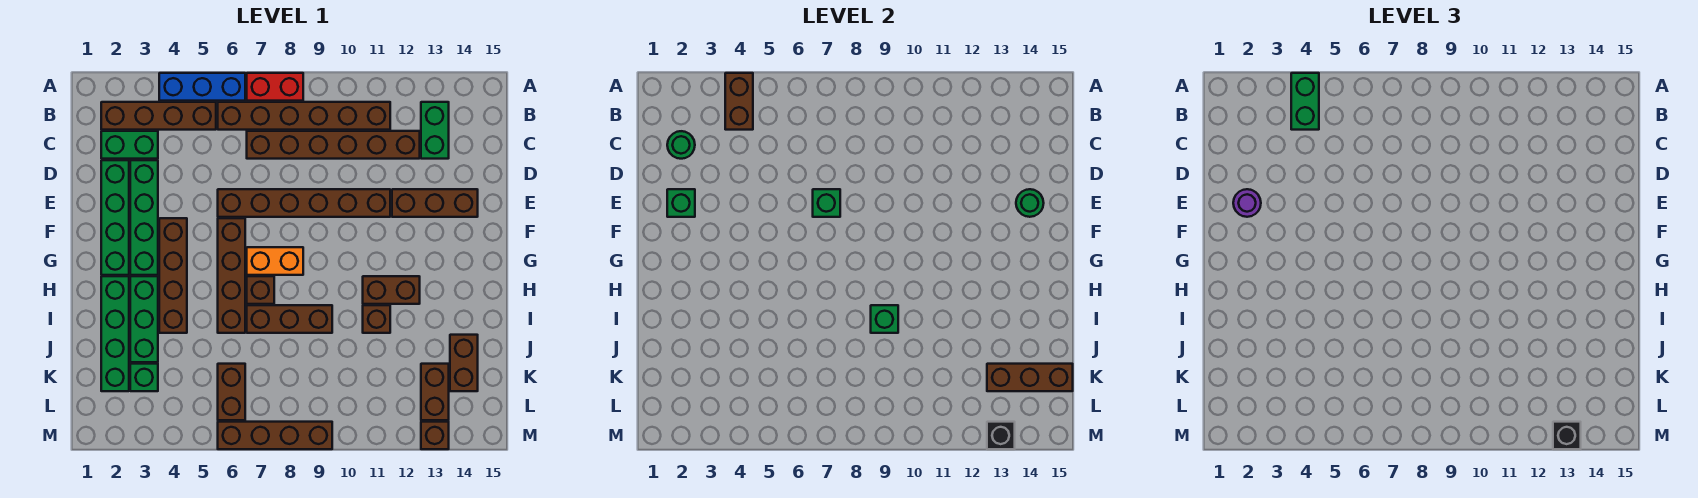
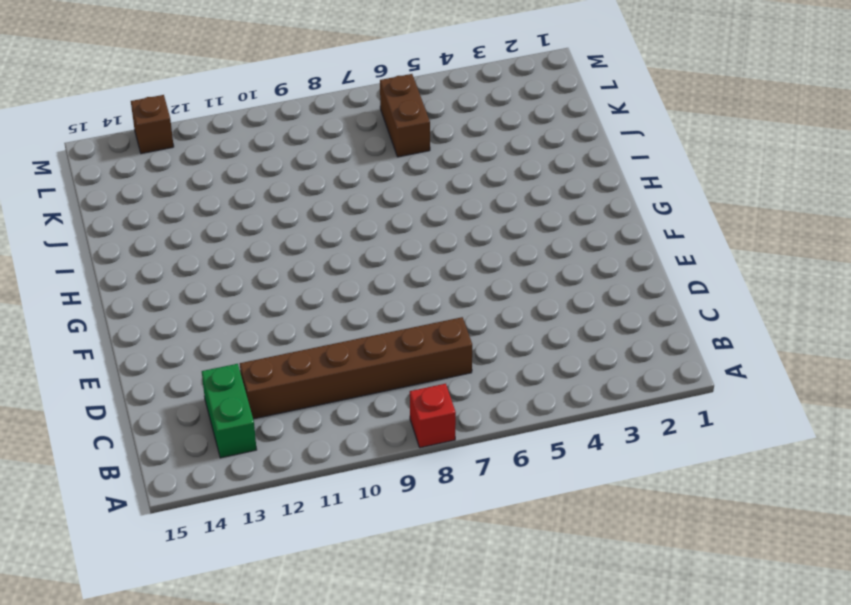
red brick A8 level 1 -> red brick A7:A8 level 1
none -> blue brick A4:A6 level 1
none -> brown brick B2:B5 level 1
none -> brown brick B6:B11 level 1
none -> green brick C2:C3 level 1

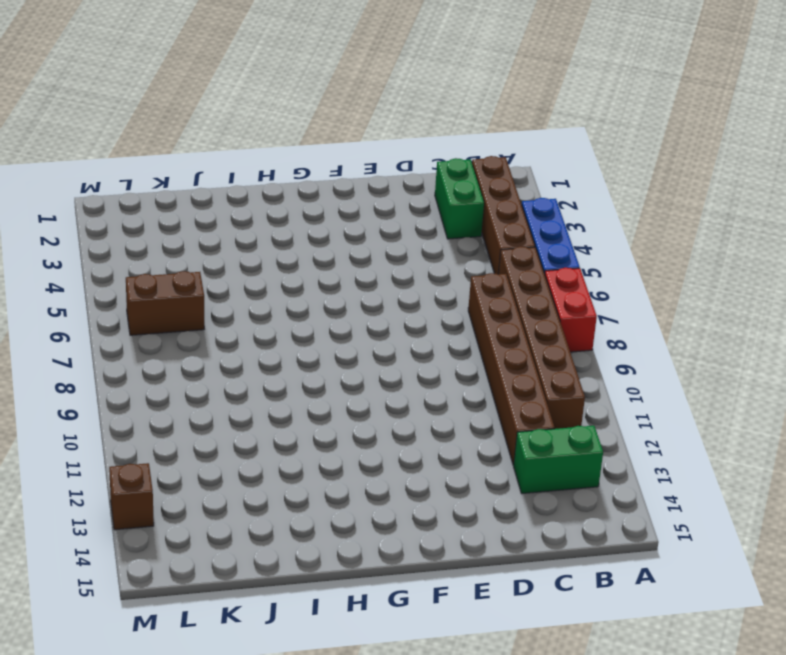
none -> green brick D2:G2 level 1
none -> green brick D3:G3 level 1
none -> brown brick E6:E11 level 1
none -> brown brick E12:E14 level 1

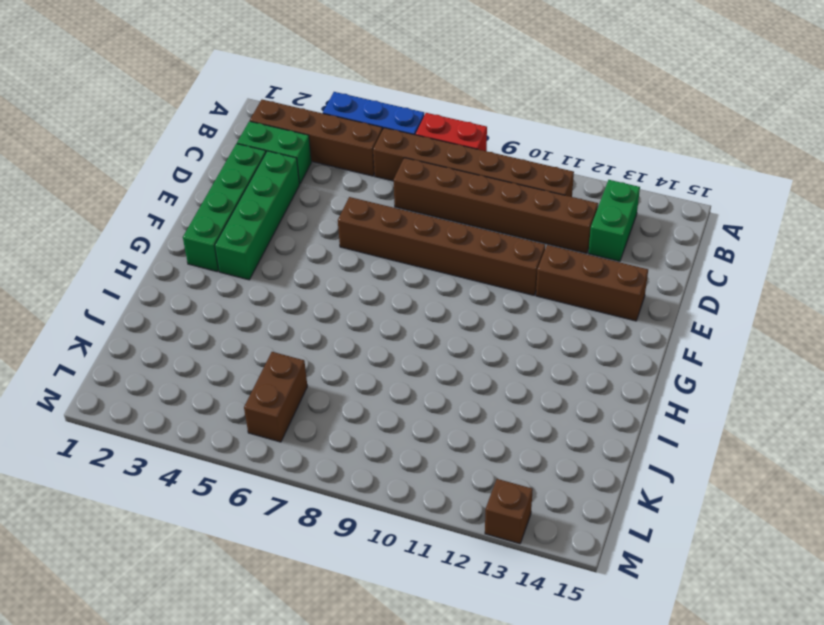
none -> brown brick F4:I4 level 1
none -> brown brick F6:I6 level 1
none -> orange brick G7:G8 level 1
none -> green brick H2:K2 level 1

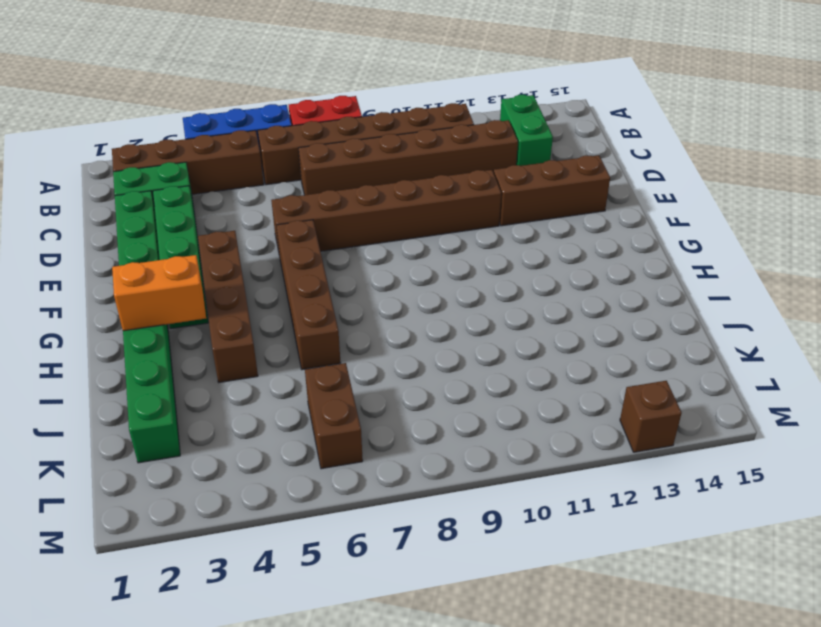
orange brick H2:H3 level 2 -> orange brick G7:G8 level 1
none -> green brick H3:J3 level 1
none -> brown brick H7 level 1
none -> brown brick H11:H12 level 1
none -> brown brick I7:I9 level 1

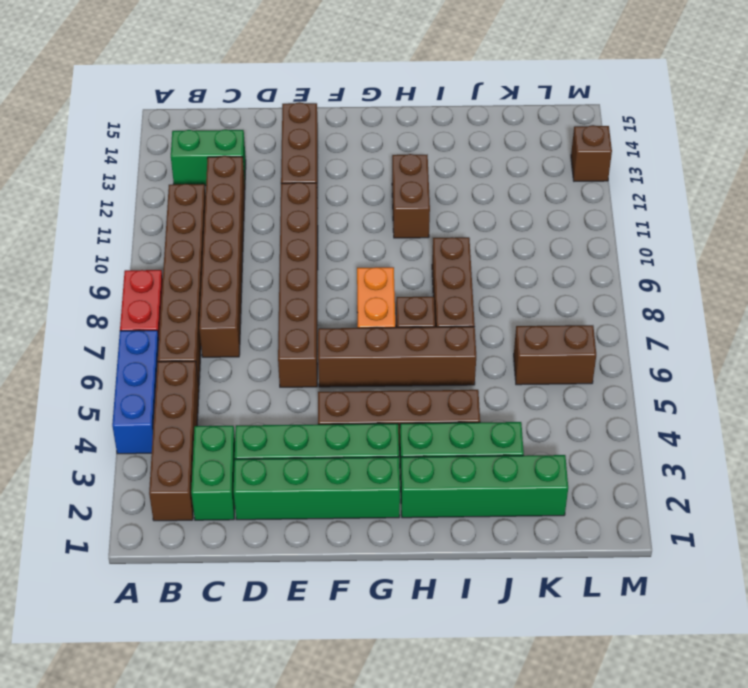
none -> brown brick I11 level 1
none -> brown brick J14:K14 level 1
none -> green brick K3 level 1
none -> brown brick K13:L13 level 1

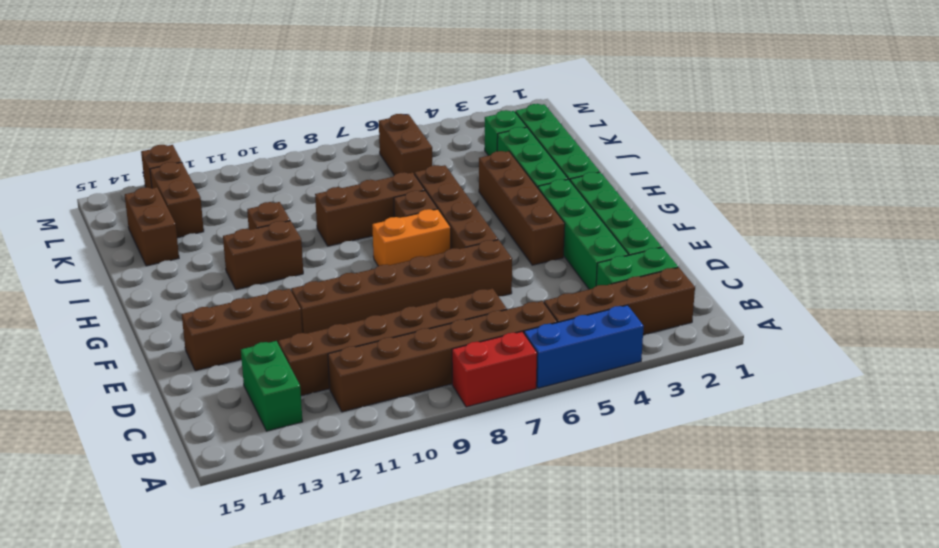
none -> brown brick M6:M9 level 1
none -> brown brick A4:B4 level 2
none -> green round brick C2 level 2
none -> green brick E2 level 2

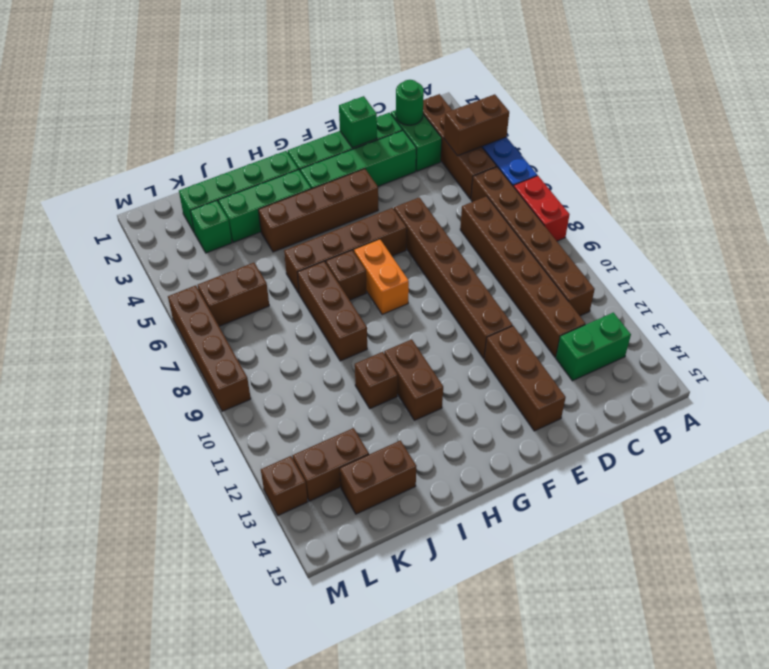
none -> green brick E7 level 2
none -> green round brick E14 level 2
none -> green brick I9 level 2
none -> brown brick K13:K15 level 2

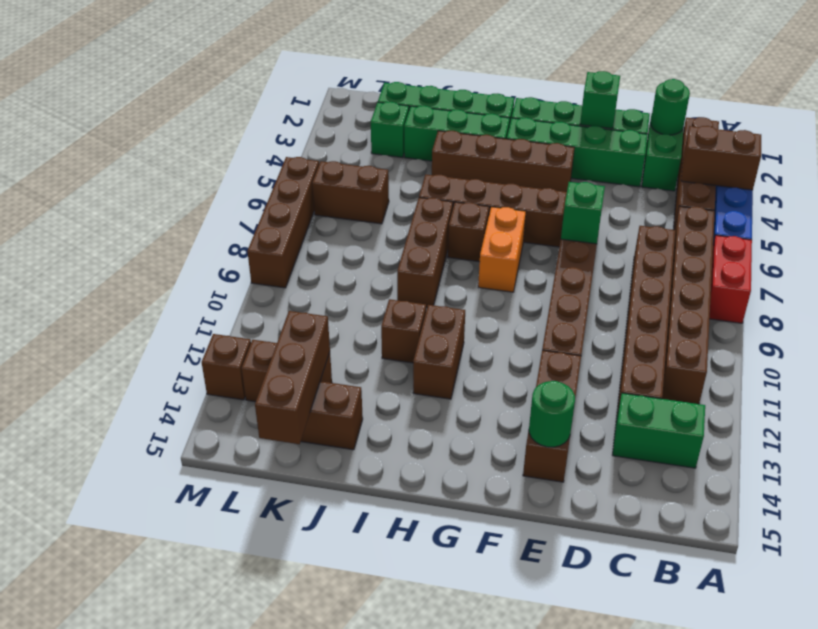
none -> green brick I9 level 2
none -> black brick M13 level 2
none -> green brick A4:B4 level 3
none -> purple round brick E2 level 3

